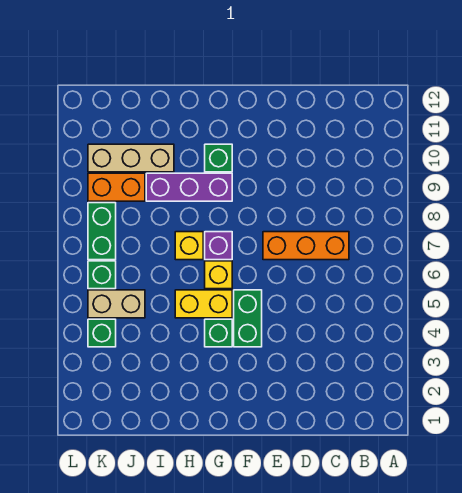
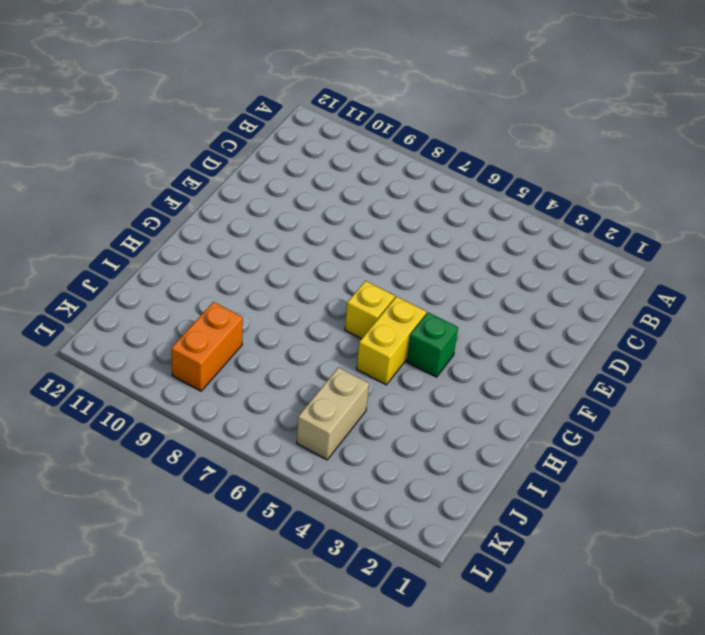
none -> orange brick C7:E7 level 1
none -> green brick F4:F5 level 1
none -> purple brick G7 level 1

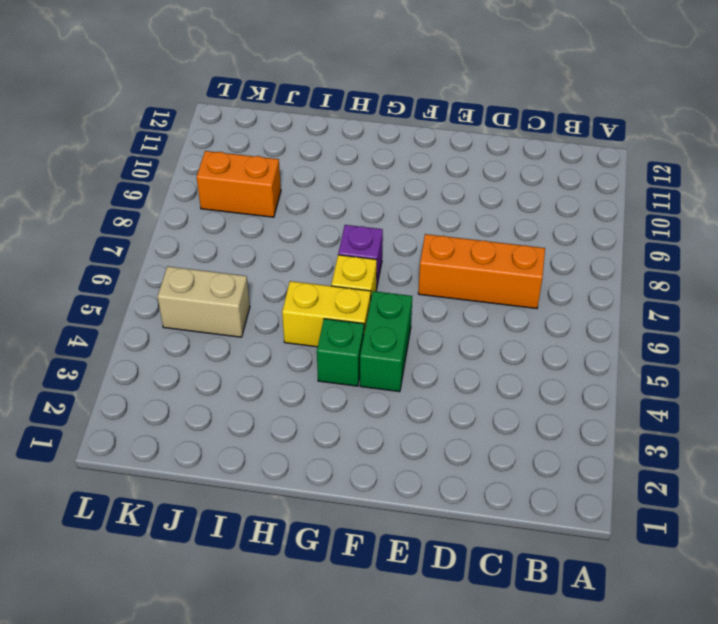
none -> purple brick G9:I9 level 1
none -> green brick G10 level 1
none -> yellow brick H7 level 1

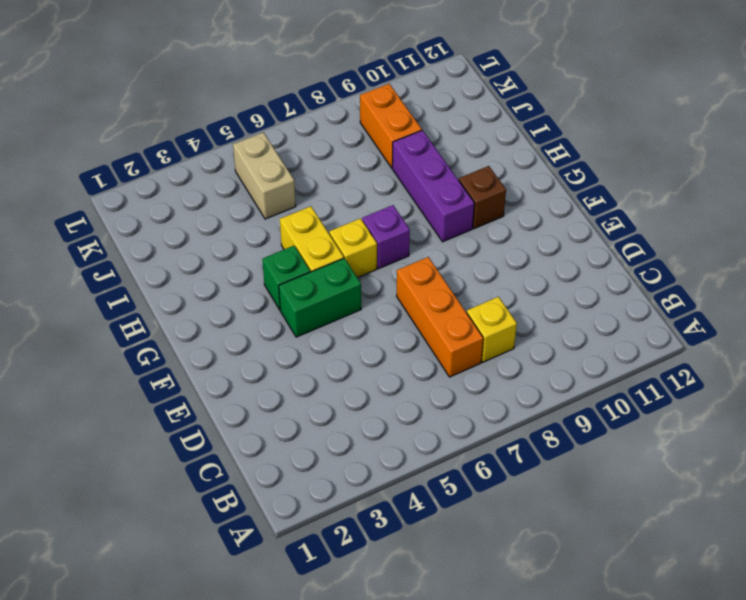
yellow brick C8 level 1 -> yellow brick H7 level 1
brown brick G10 level 1 -> green brick G10 level 1
none -> tan brick I10:K10 level 1
none -> green brick K4 level 1
none -> green brick K6 level 1

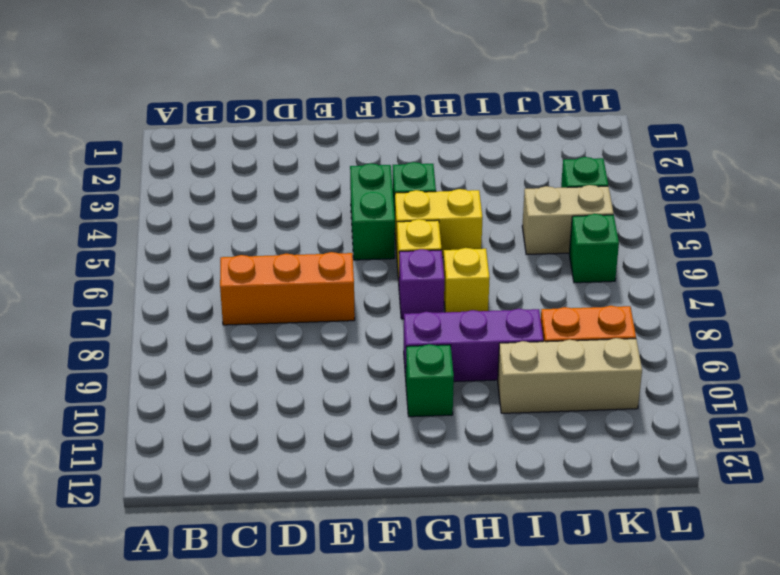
none -> green brick K7:K8 level 1

